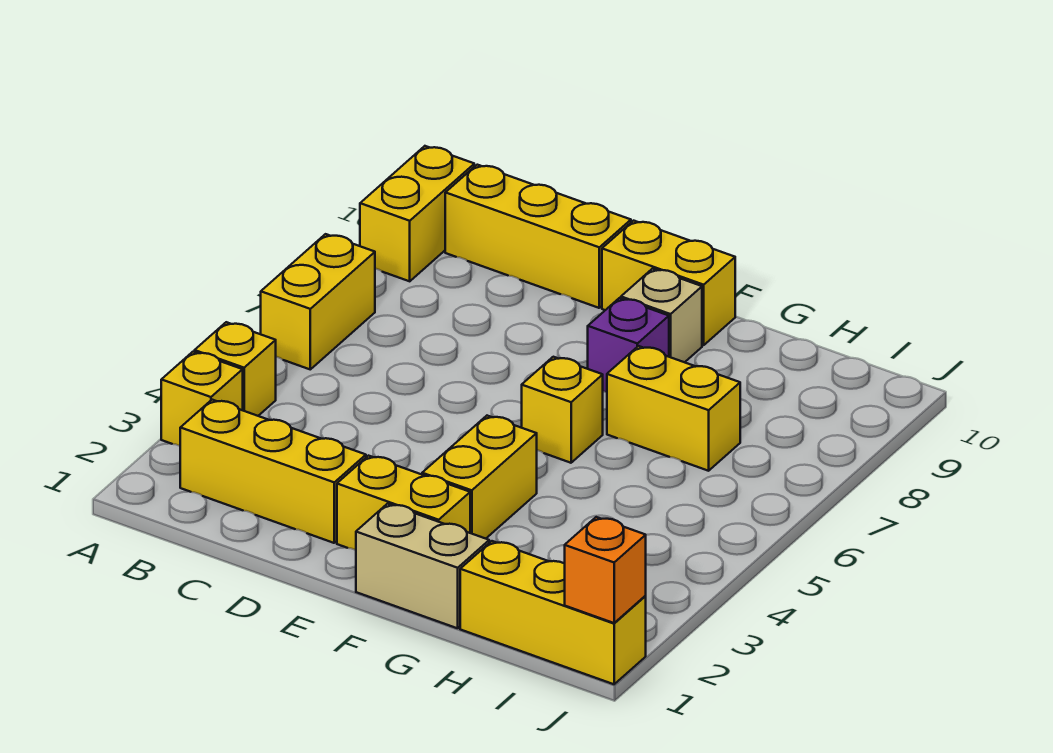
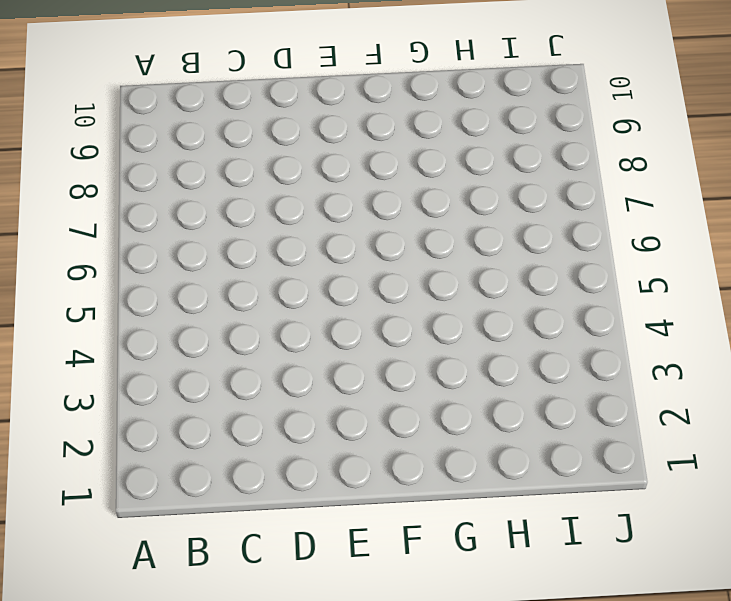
none -> yellow brick A3 level 1
none -> yellow brick A4 level 1
none -> yellow brick A6:A7 level 1

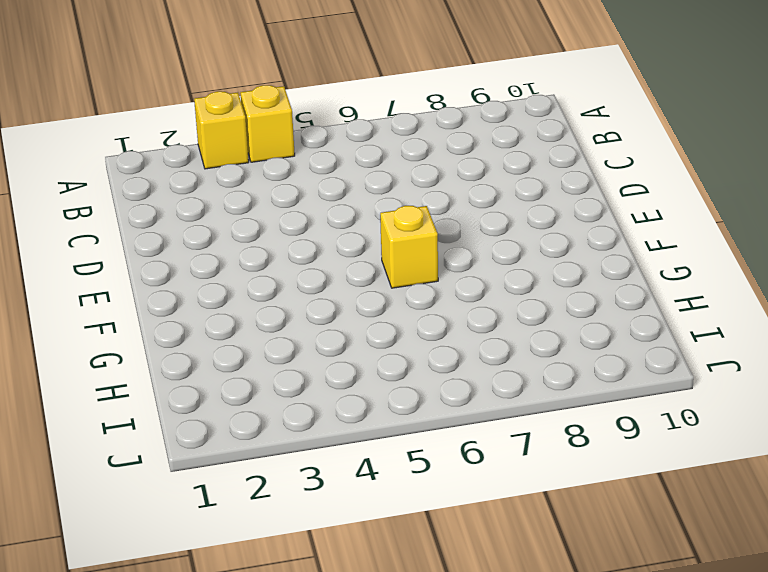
none -> yellow brick A6:A7 level 1
none -> yellow brick A9:A10 level 1
none -> yellow brick B2:D2 level 1

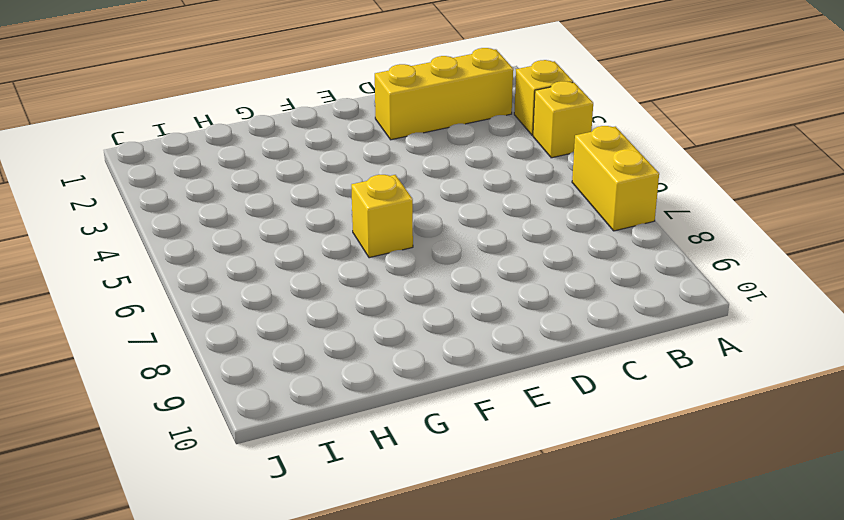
none -> yellow brick A9:A10 level 1
none -> yellow brick B10:D10 level 1
none -> yellow brick E2:F2 level 1

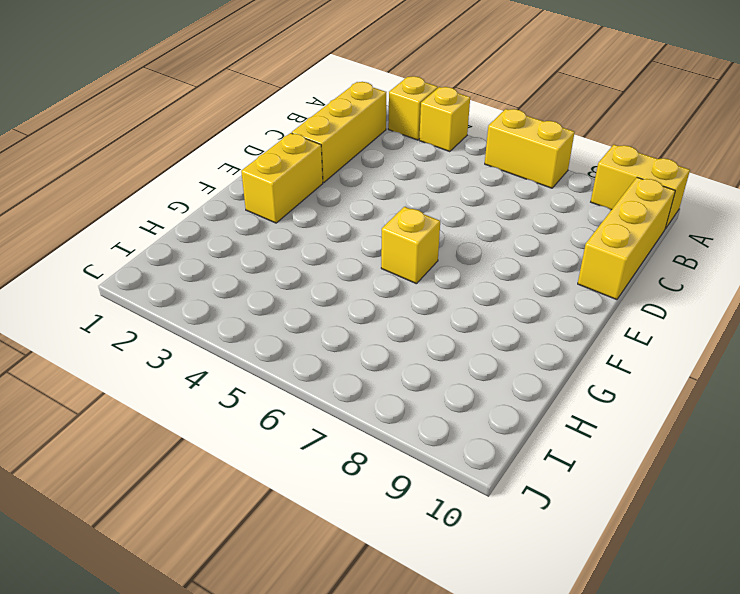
none -> yellow brick E10:F10 level 1
none -> tan brick F1:G1 level 1
none -> yellow brick F3:F4 level 1

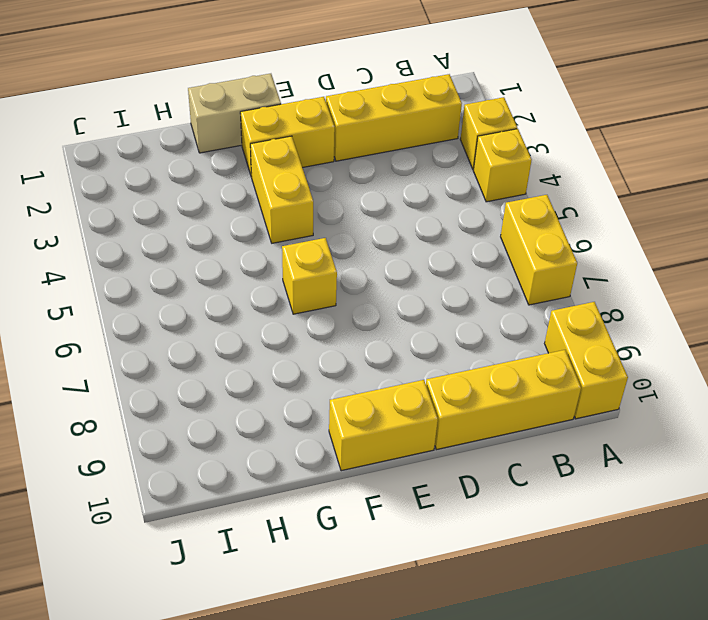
none -> purple brick F8 level 1
none -> tan brick F9 level 1
none -> yellow brick G7:H7 level 1

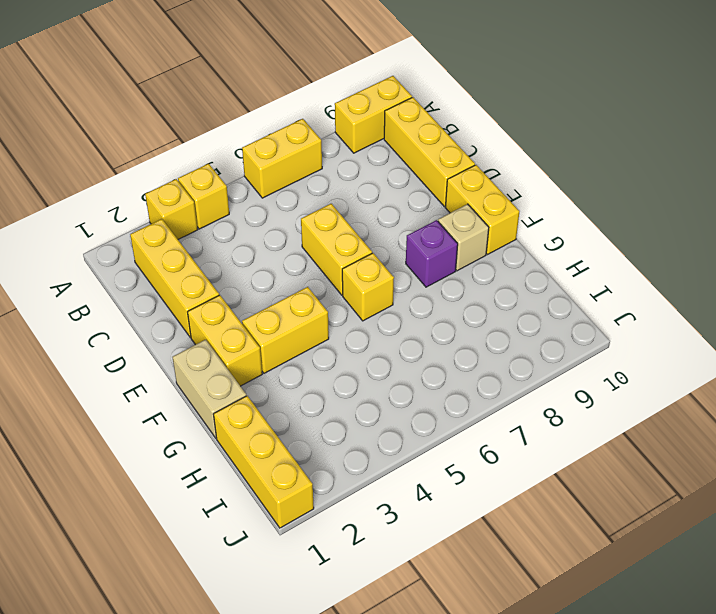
yellow brick D6:E6 level 1 -> yellow brick G7:H7 level 1
none -> orange brick J1 level 2

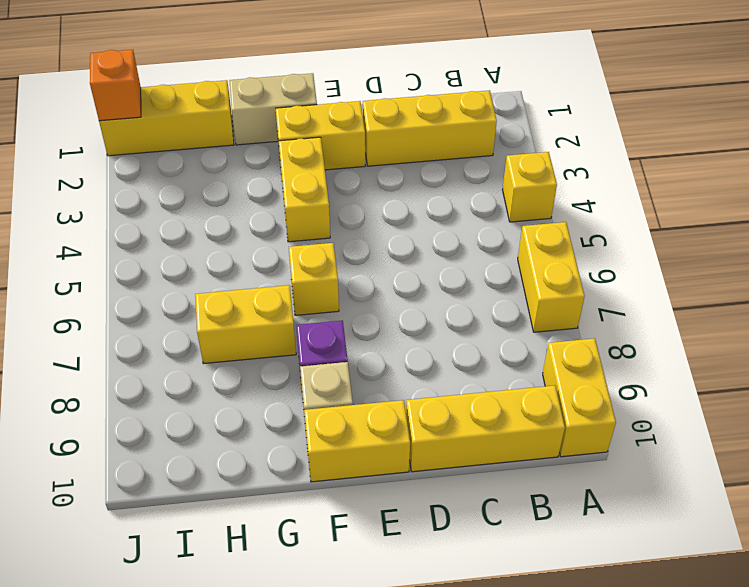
none -> yellow brick A3 level 1

